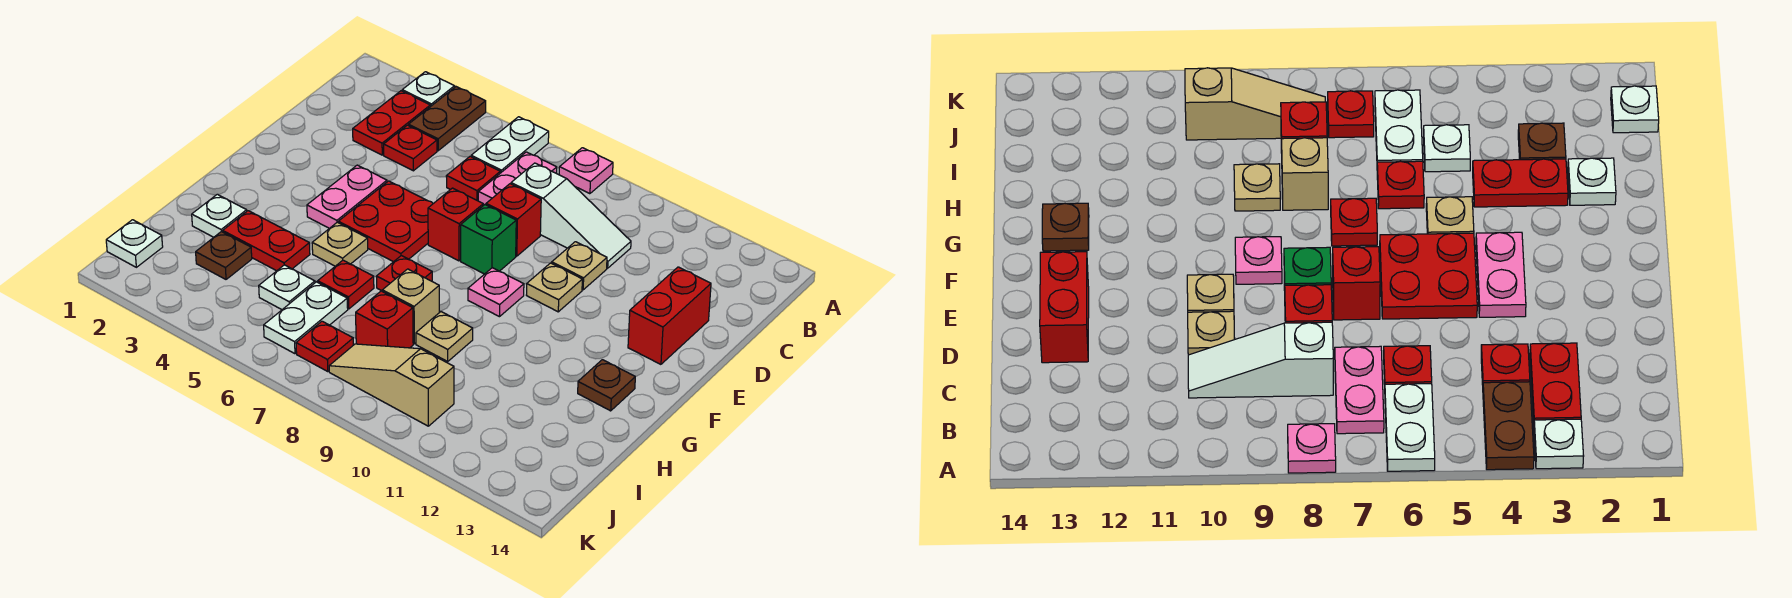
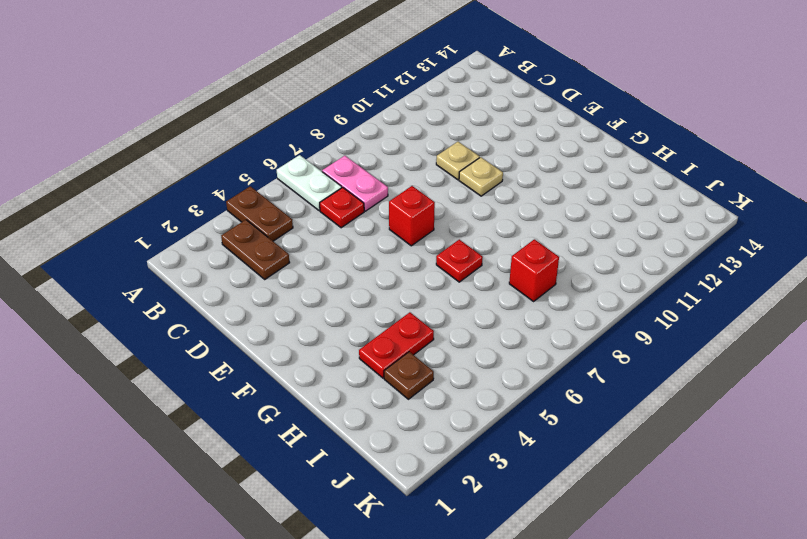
brown plate B3:C3 level 1 -> red plate B3:C3 level 1
none -> white plate A3 level 1
none -> pink plate A8 level 1
none -> red plate C4 level 1
none -> white slope C8:C10 level 1 top 8

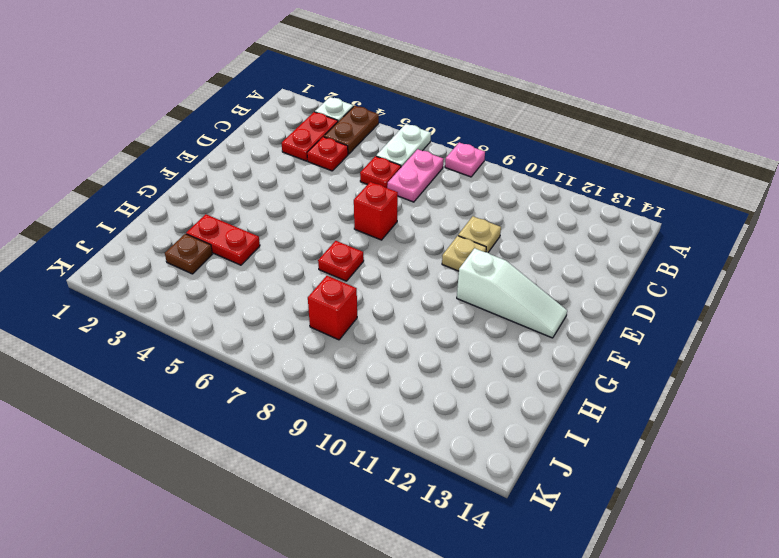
white slope F11:F13 level 1 top 11 -> white slope C8:C10 level 1 top 8
none -> red brick D8 level 1
none -> red brick D13:E13 level 1
none -> pink plate E4:F4 level 1
none -> red plate E5:F6 level 1

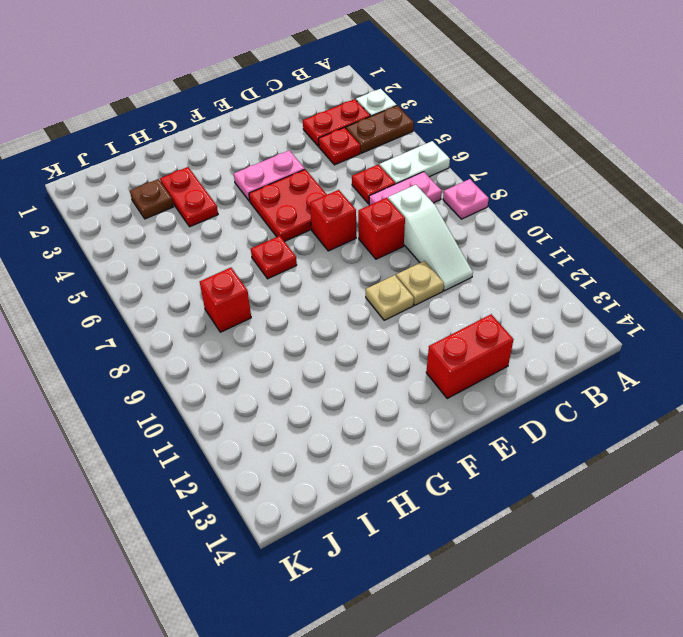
none -> green brick E8 level 1
none -> pink plate F9 level 1
none -> tan plate G5 level 1
none -> brown plate G13 level 1

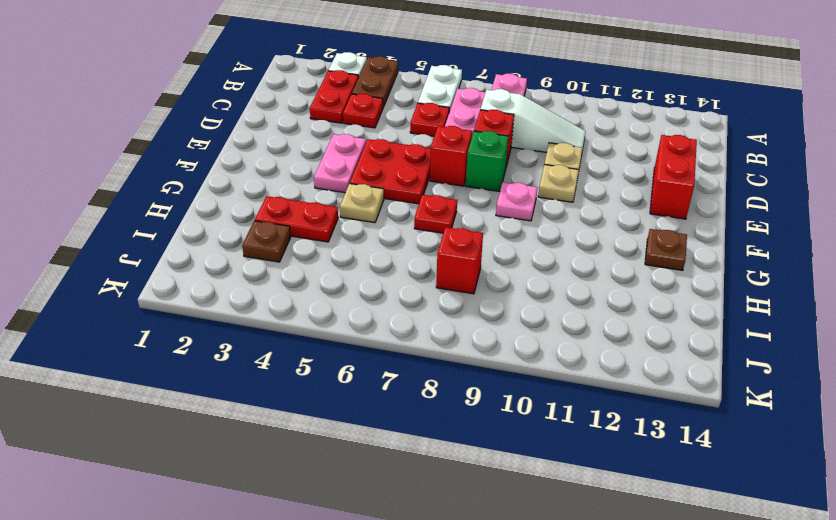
none -> white plate H2 level 1
none -> red plate H6 level 1
none -> tan brick H8 level 1
none -> tan plate H9 level 1

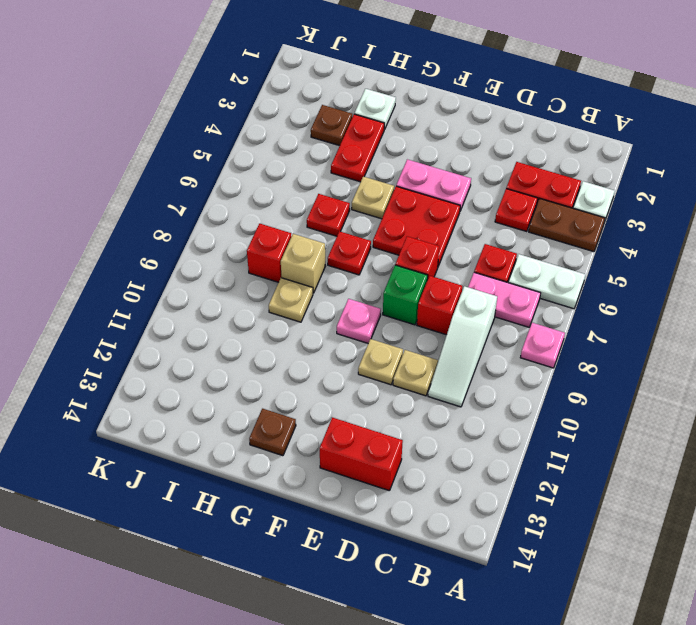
none -> white plate I5 level 1
none -> white plate I6:J6 level 1
none -> white plate J1 level 1
none -> red plate J7 level 1

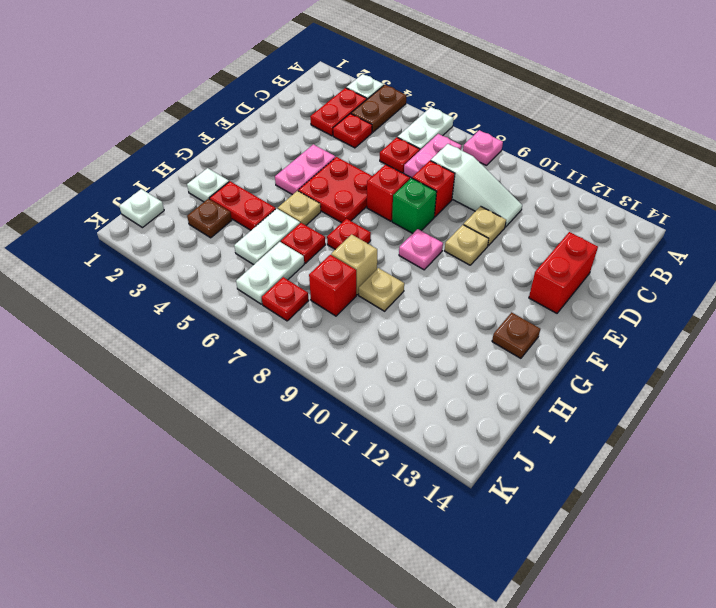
white plate H5:I5 level 1 -> white plate I5 level 1
none -> tan slope J8:J10 level 1 top 10

